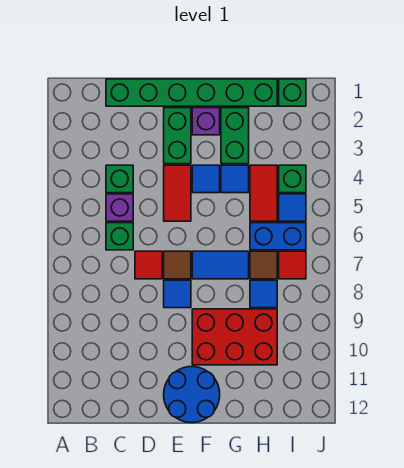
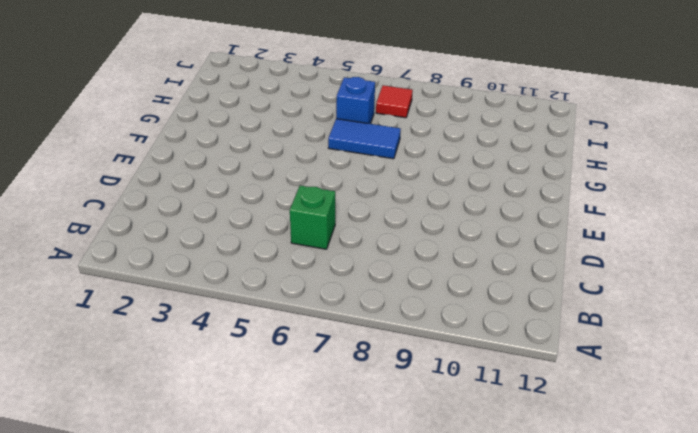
blue tile G6:G7 level 1 -> blue tile F7:G7 level 1
blue brick H6 level 1 -> blue brick H6:I6 level 1
none -> green brick C1:H1 level 1
none -> green brick C4 level 1
none -> purple brick C5 level 1

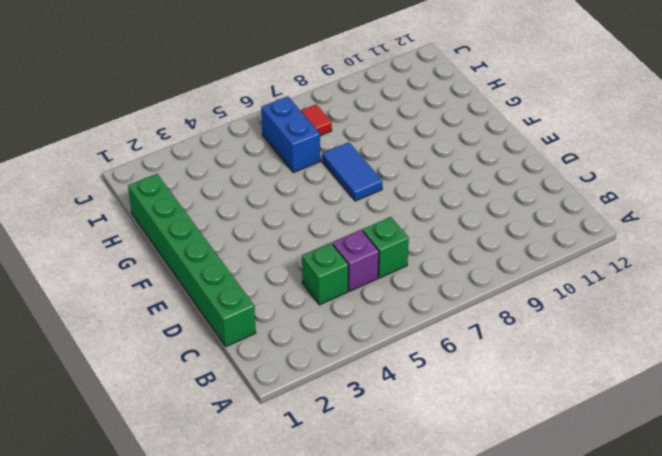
none -> red tile D7 level 1
none -> green brick E2:E3 level 1
none -> red tile E4:E5 level 1

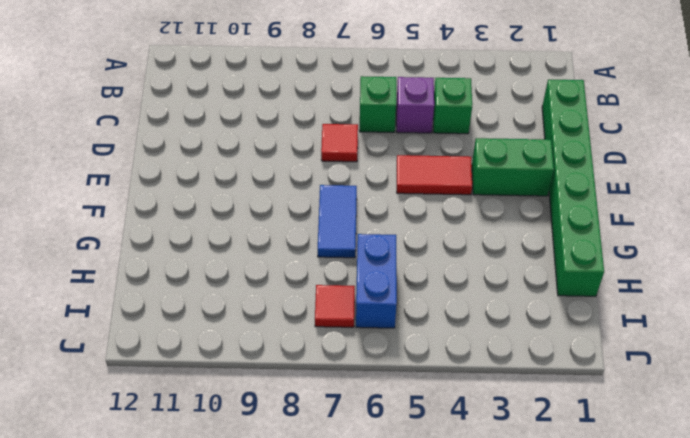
none -> brown tile E7 level 1
none -> blue tile E8 level 1
none -> blue round brick E11:F12 level 1

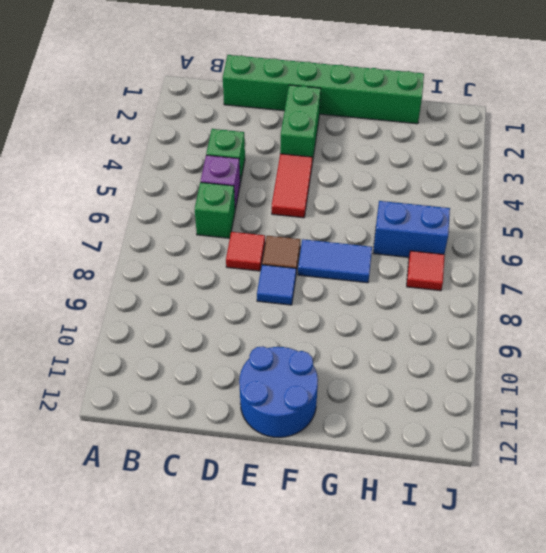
none -> purple brick F2 level 1
none -> blue tile F4 level 1
none -> red brick F9:H10 level 1

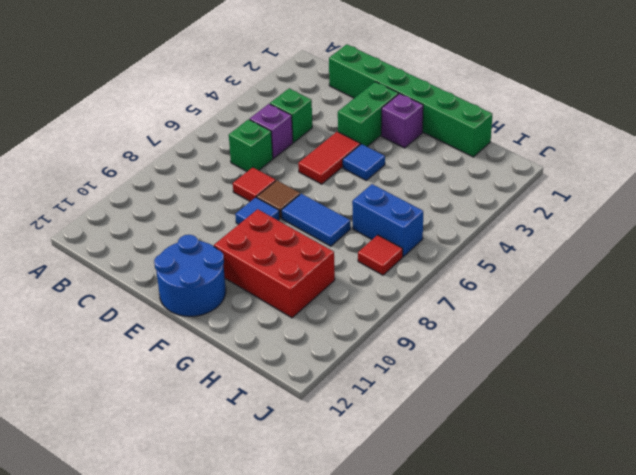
none -> green brick G2:G3 level 1
none -> blue tile G4 level 1
none -> red tile H4:H5 level 1

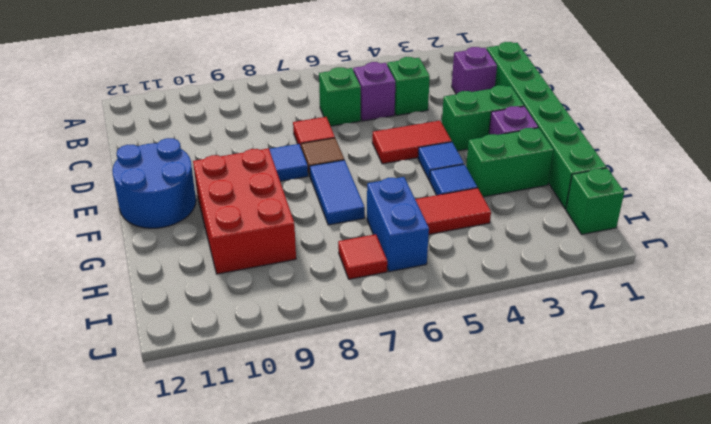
purple brick C2 level 1 -> none
none -> brown tile H7 level 1
none -> blue tile H8 level 1
none -> green brick I4 level 1

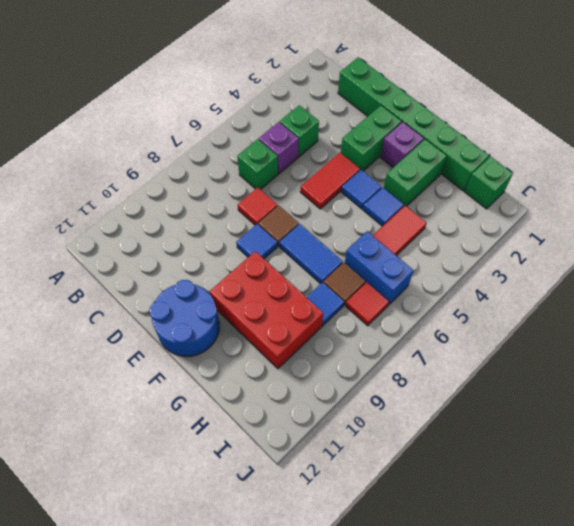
none -> green brick I4 level 1
none -> blue tile I5 level 1

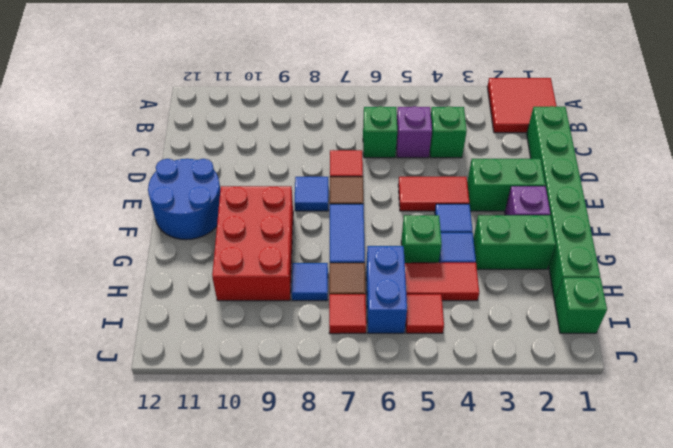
red tile A1:B2 level 1 -> none
green brick G5 level 1 -> green brick I4 level 1
red tile I5 level 1 -> blue tile I5 level 1

